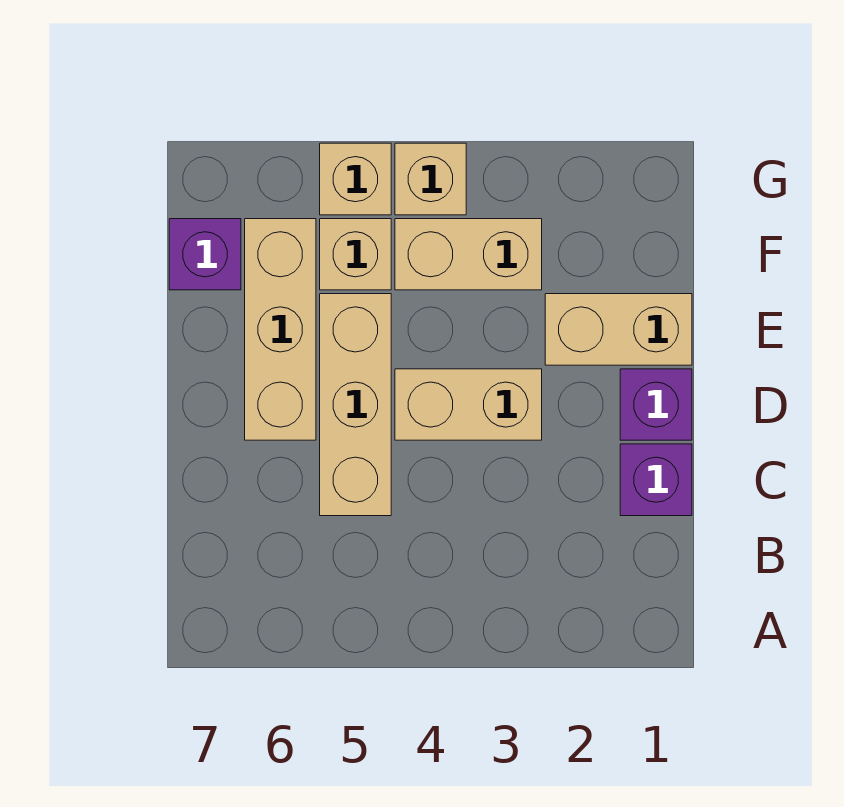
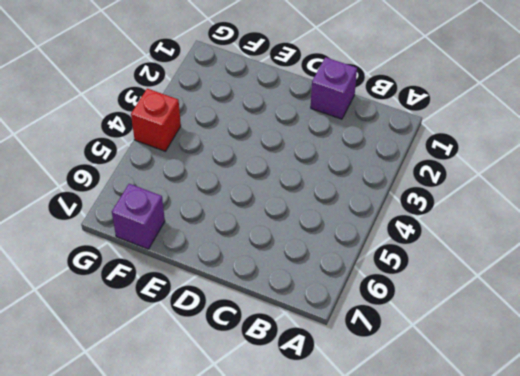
red brick G4 level 1 -> tan brick G4 level 1
none -> tan brick C5:E5 level 1
none -> purple brick D1 level 1

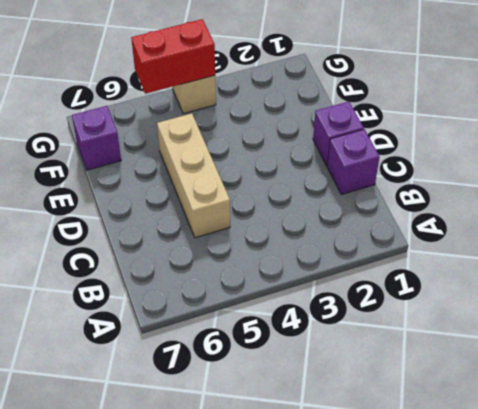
red brick G4:G5 level 2 -> none
none -> tan brick D3:D4 level 1
none -> tan brick D6:F6 level 1

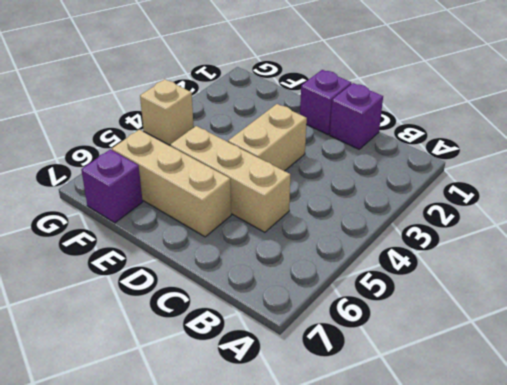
none -> tan brick E1:E2 level 1
none -> tan brick F3:F4 level 1

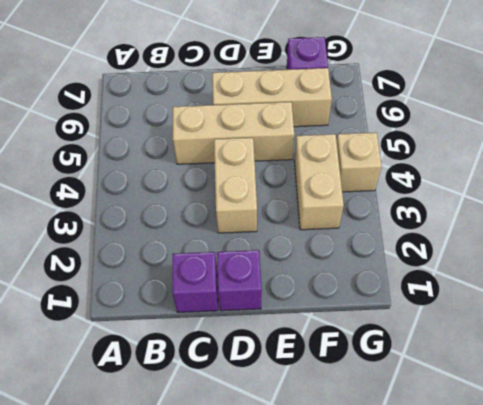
none -> tan brick E1:E2 level 1
none -> tan brick F5 level 1

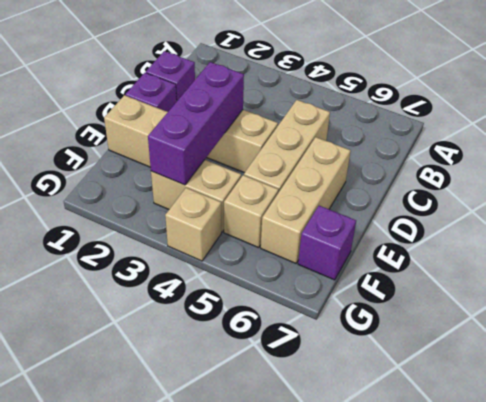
purple brick D3:F3 level 2 -> none
none -> tan brick G5 level 1

